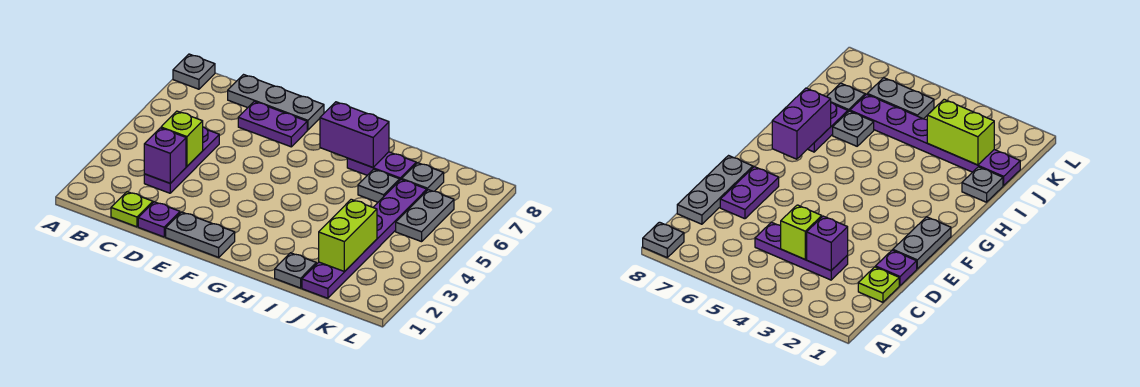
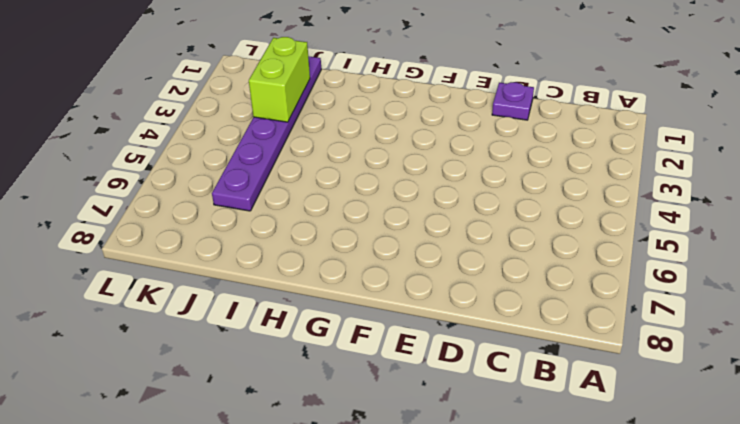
none -> grey plate A8 level 1
none -> lime plate C1 level 1
none -> purple plate C3:C5 level 1

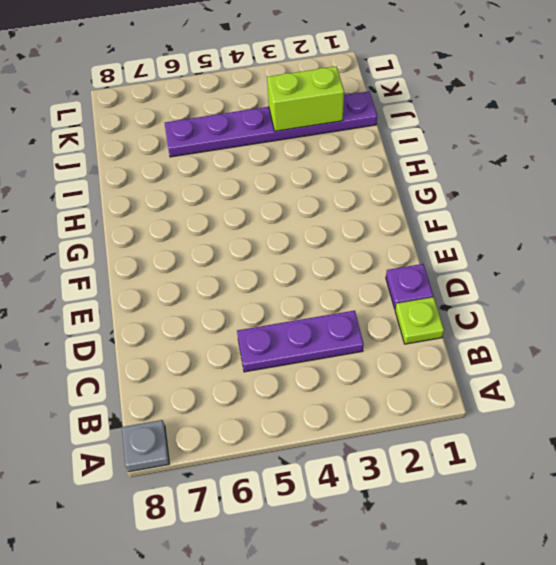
none -> grey plate C8:E8 level 1
none -> purple plate D7:E7 level 1
none -> grey plate E1:F1 level 1

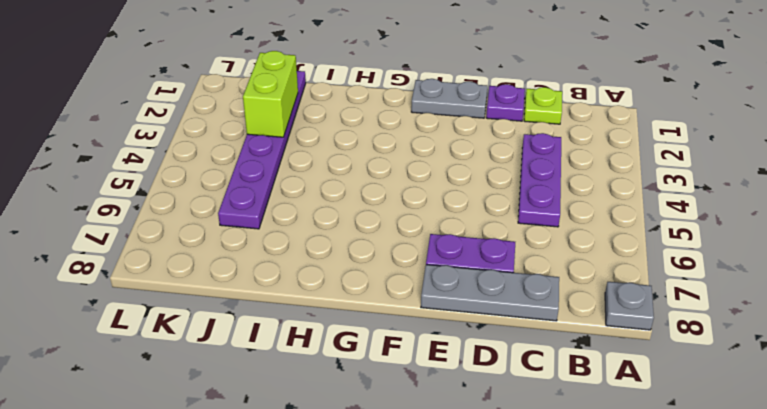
none -> purple plate H7:I7 level 1
none -> grey plate I1 level 1
none -> grey plate I6 level 1

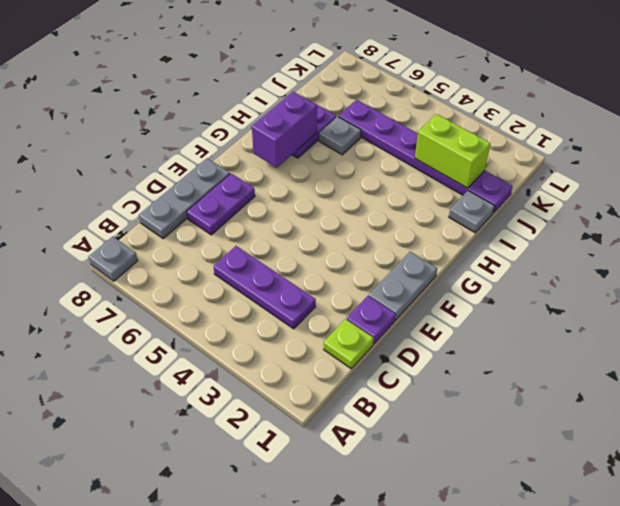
none -> grey plate J7 level 1
none -> grey plate K5:K6 level 1
none -> purple brick C3 level 2

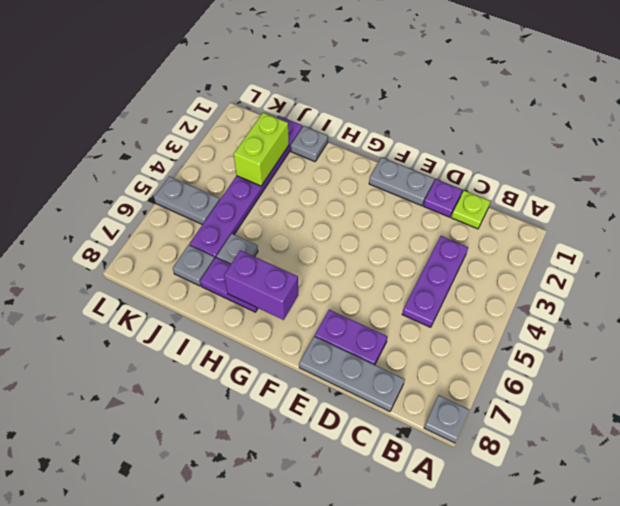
grey plate K5:L5 level 1 -> grey plate K5:K6 level 1
none -> purple brick C3 level 2
none -> lime brick C4 level 2

